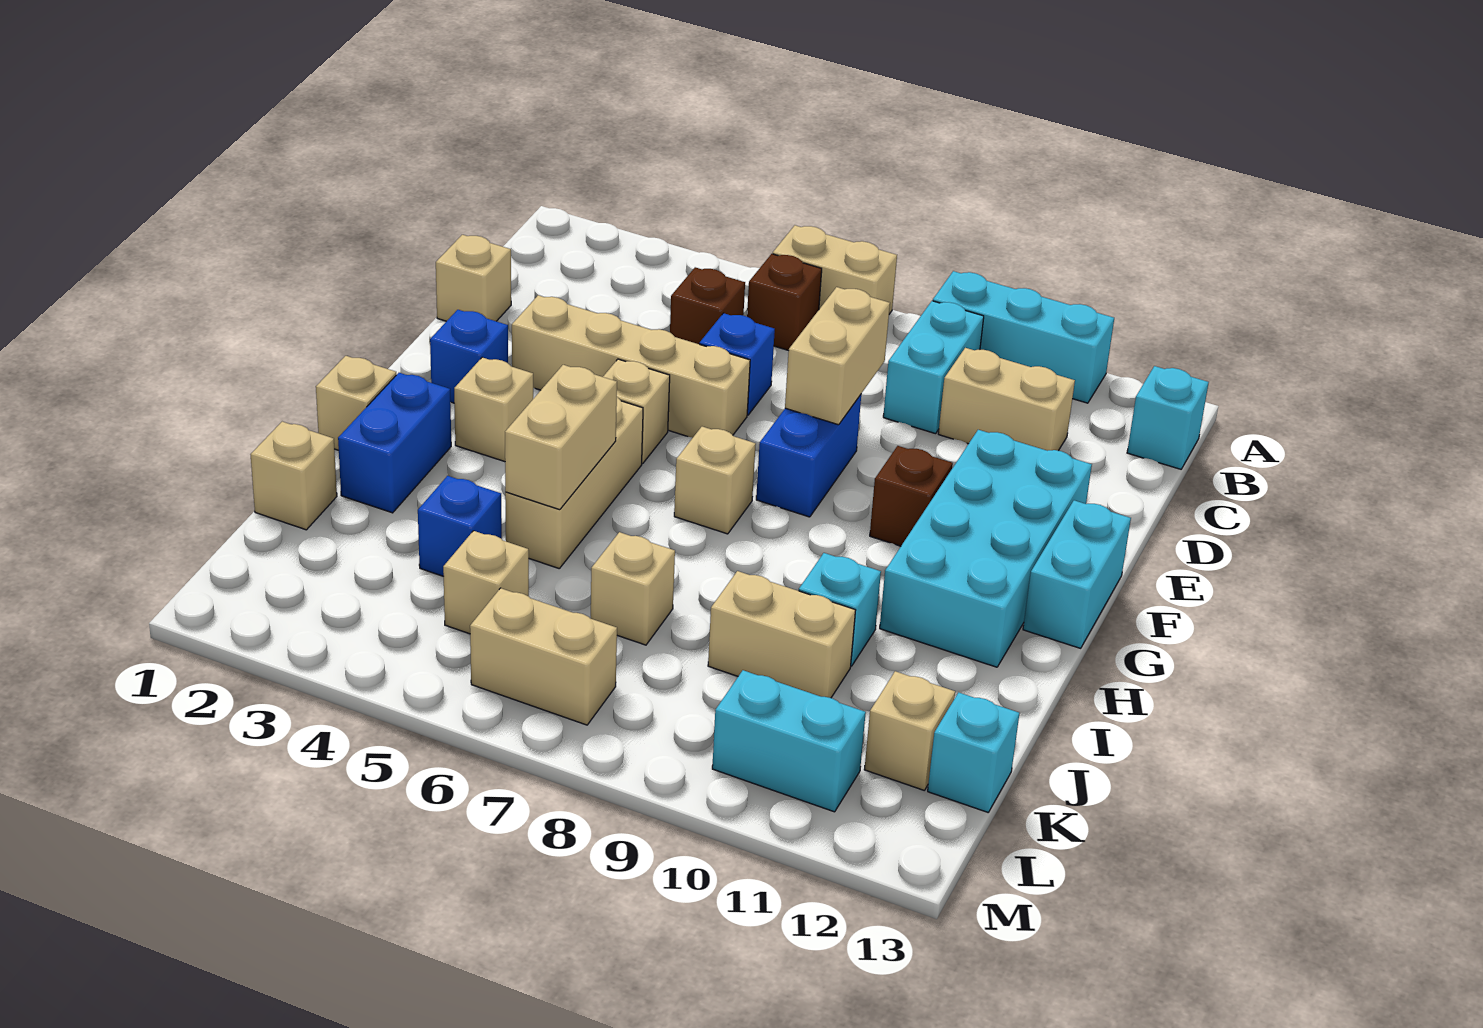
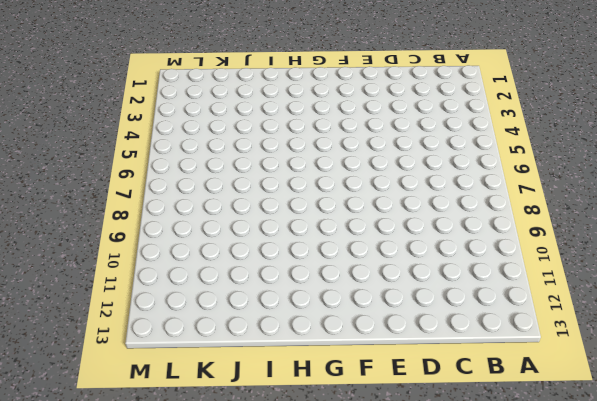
none -> tan brick A6:A7 level 1
none -> cyan brick A9:A11 level 1
none -> brown brick B6 level 1
none -> cyan brick B9:C9 level 1

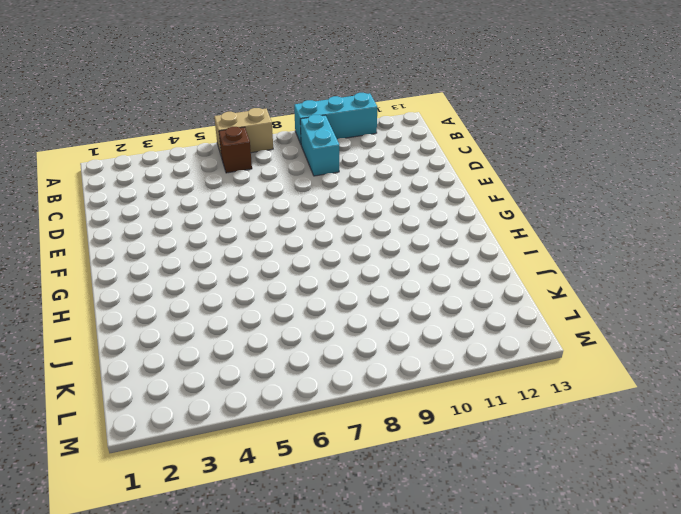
none -> cyan brick B13 level 1
none -> brown brick C5 level 1
none -> tan brick C10:C11 level 1
none -> tan brick D1 level 1

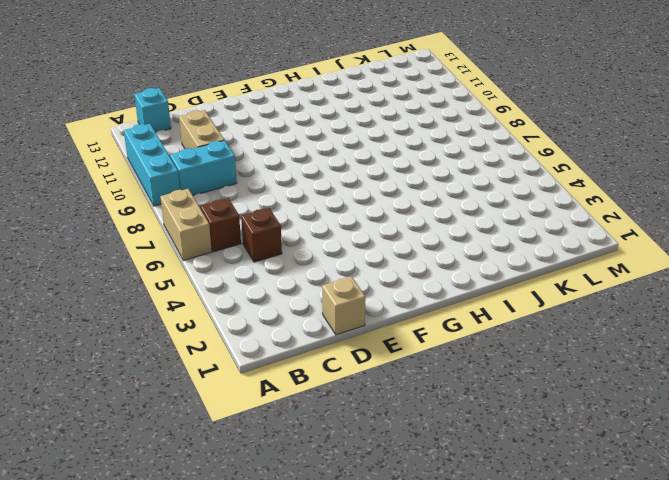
none -> blue brick D6 level 1
none -> tan brick E3:E6 level 1
none -> blue brick E8:F8 level 1
none -> cyan brick E11:H12 level 1

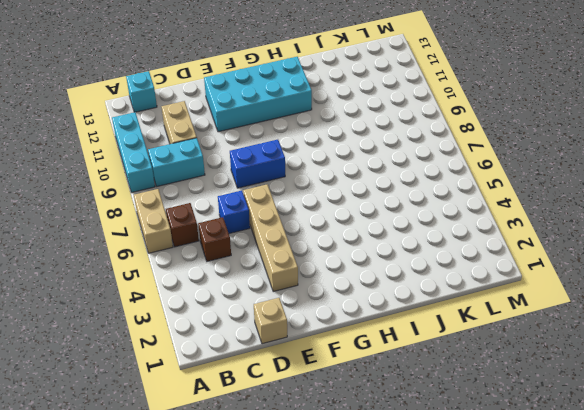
none -> blue brick F2 level 1
none -> tan brick F5 level 1
none -> brown brick F10 level 1
none -> cyan brick F13:G13 level 1

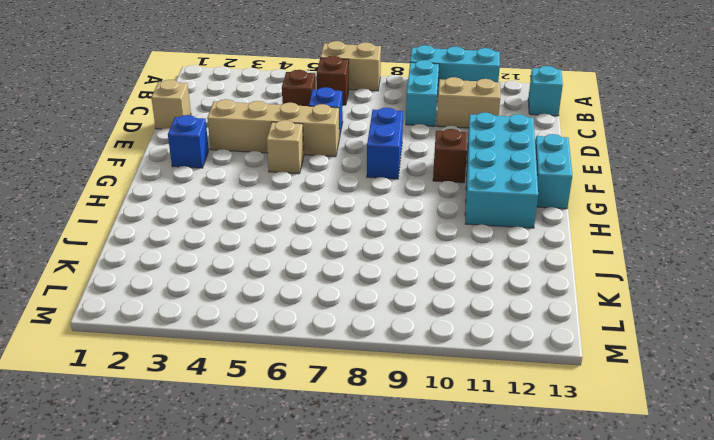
none -> tan brick G3 level 1
none -> tan brick G5:I5 level 1
none -> tan brick G7 level 1
none -> tan brick H1 level 1

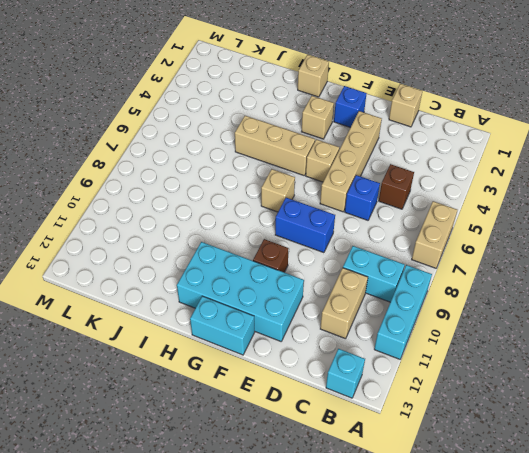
none -> brown brick B6 level 1
none -> blue brick H2:I2 level 1
none -> cyan brick I10 level 1
none -> tan brick J1 level 1

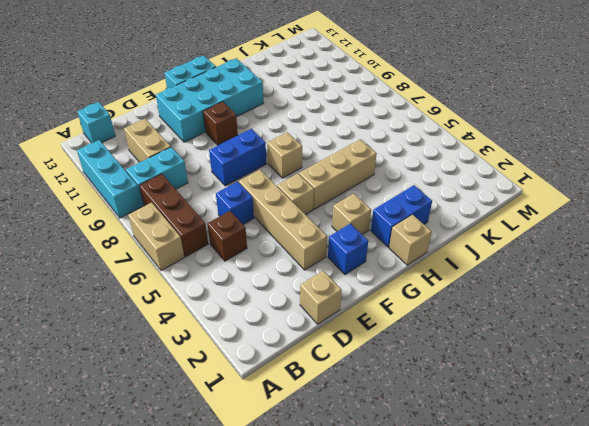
brown brick B6:B8 level 1 -> brown brick B6 level 1
none -> cyan brick I10 level 1
none -> tan brick J1 level 1
none -> blue brick J4 level 1
none -> tan brick J7 level 1

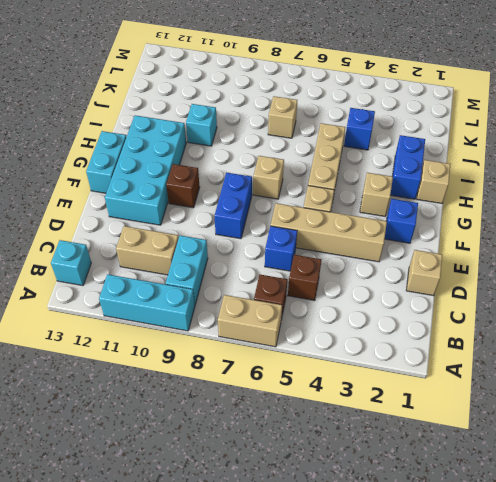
none -> tan brick J1 level 1
none -> tan brick J9:J10 level 1
none -> tan brick K5 level 1
none -> tan brick K12 level 1

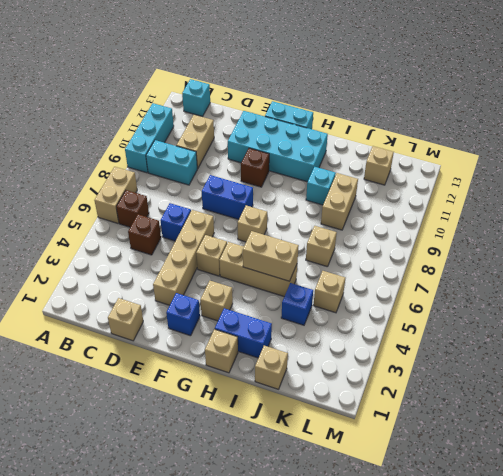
none -> cyan brick K13 level 1
none -> tan brick L6:L7 level 1
none -> cyan brick L10:L11 level 1
none -> tan brick D8:E8 level 2

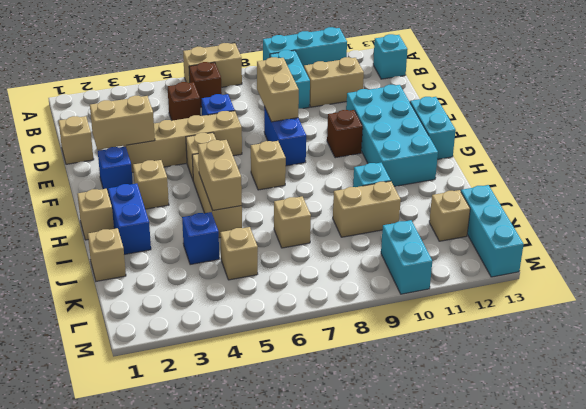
tan brick E2:E3 level 2 -> tan brick L6:L7 level 1
cyan brick K13:M13 level 1 -> cyan brick K13 level 1
cyan brick L10:M10 level 1 -> cyan brick L10:L11 level 1

